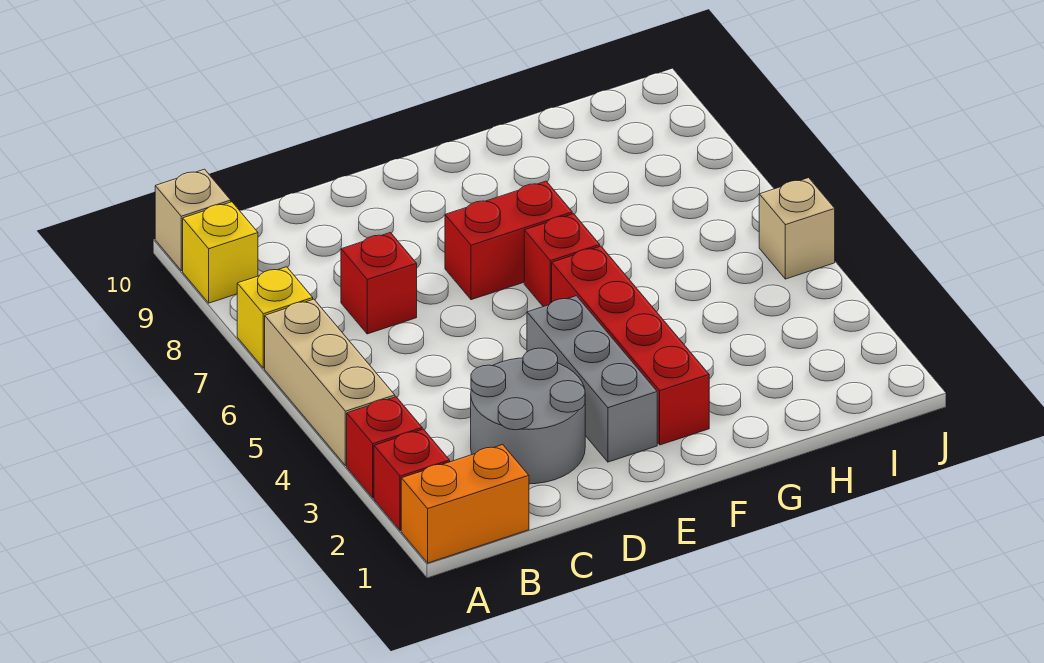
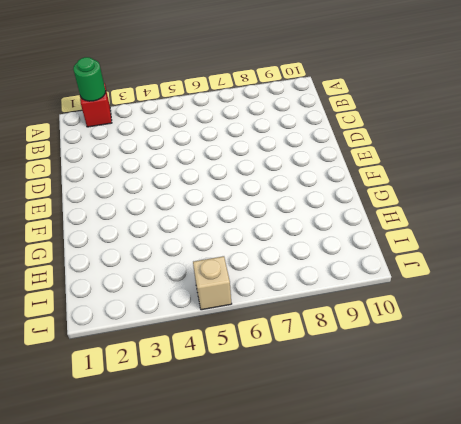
green round brick A2 level 2 -> none
none -> orange brick A1:B1 level 1
none -> red brick A3 level 1
none -> tan brick A4:A6 level 1

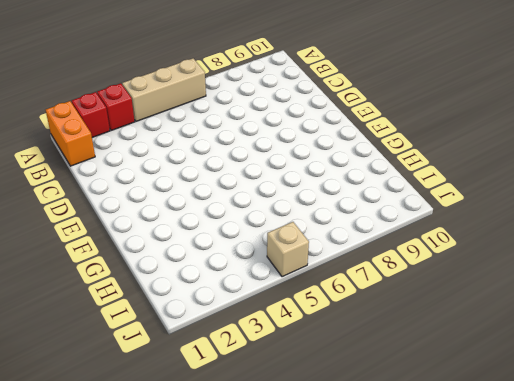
none -> yellow brick A7 level 1
none -> yellow brick A9 level 1
none -> tan brick A10 level 1

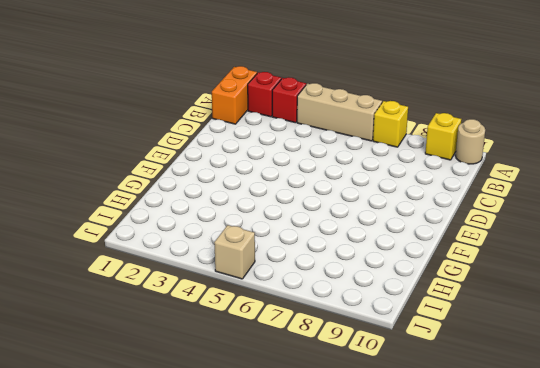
tan round brick A10 level 1 -> tan brick A10 level 1
none -> grey round brick C2:D3 level 1
none -> red brick C7 level 1
none -> grey brick E2:E4 level 1

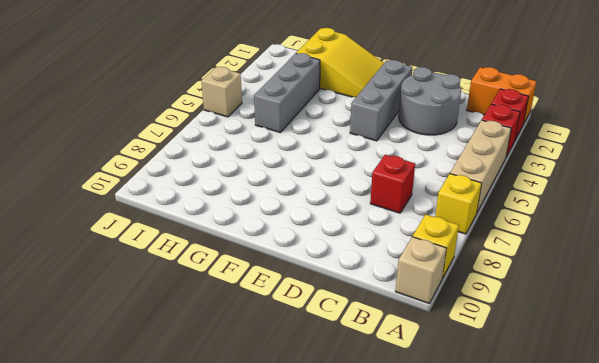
yellow slope F1:H2 level 1 top H -> red brick F2:F5 level 1
grey brick H3:H5 level 1 -> none
none -> red brick E7:F7 level 1
none -> red brick F6 level 1

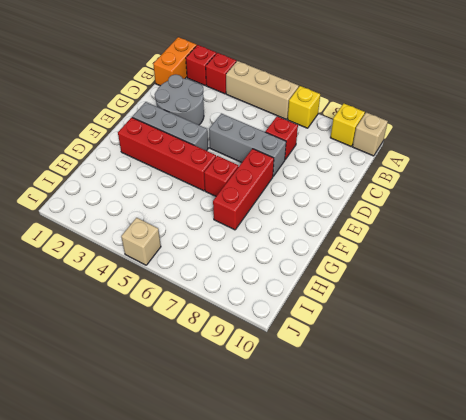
grey brick D5:D7 level 1 -> none
red brick E7:G7 level 1 -> red brick E7:F7 level 1

